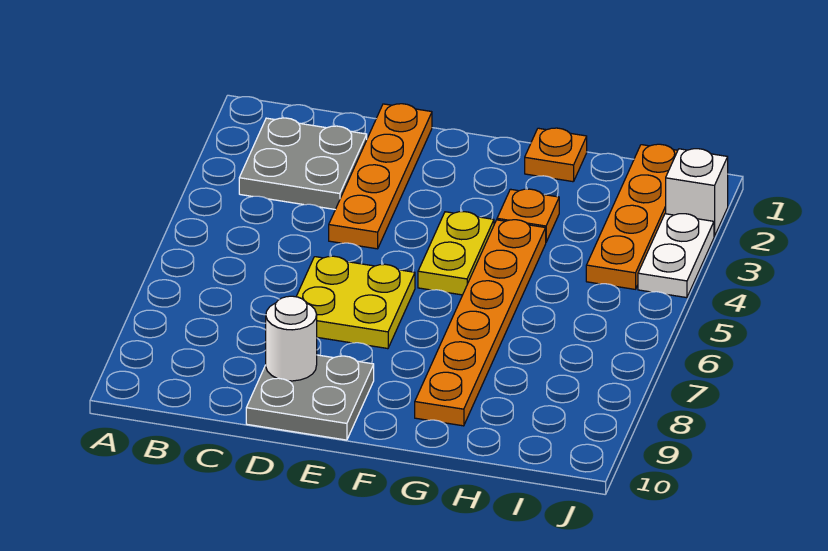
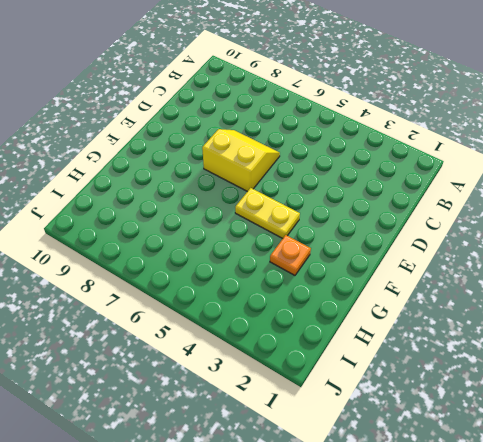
yellow slope D6:E7 level 1 top E -> yellow plate D6:E7 level 1
none -> grey plate B2:C3 level 1
none -> orange plate D1:D4 level 1
none -> grey plate D9:E10 level 1

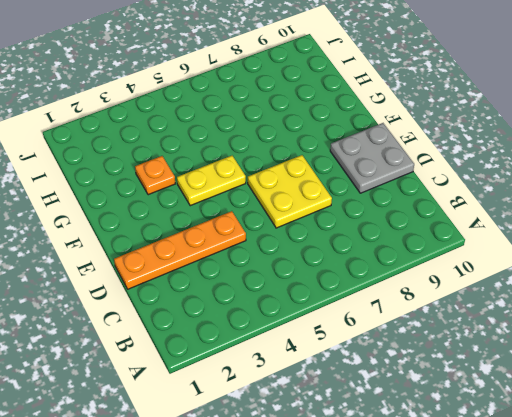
none -> grey plate B2:C3 level 1
none -> orange plate G1 level 1
none -> orange plate G4:G9 level 1

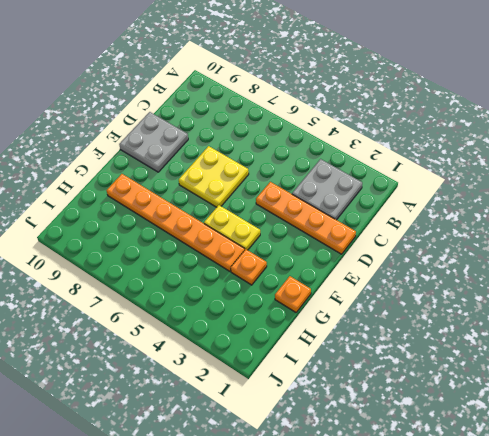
none -> orange plate I1:I4 level 1
none -> white brick J2 level 1
none -> white plate J3:J4 level 1

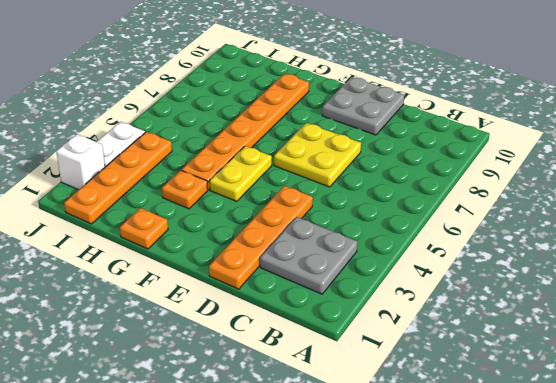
none -> white round brick D9 level 2

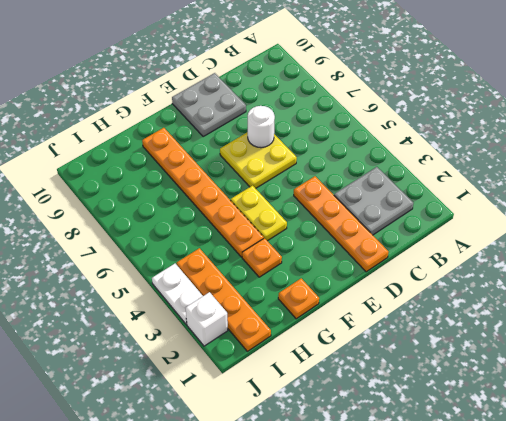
white round brick D7 level 2 -> white round brick D9 level 2

